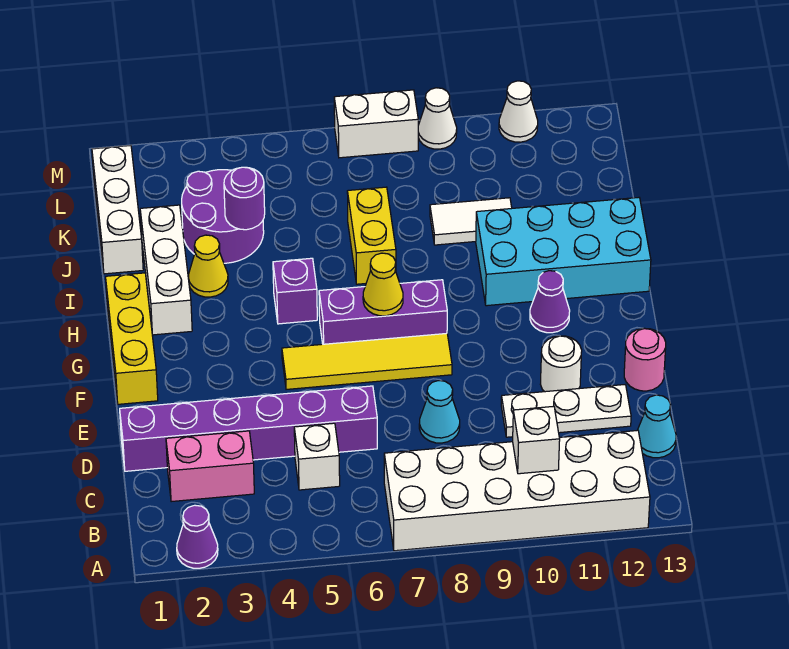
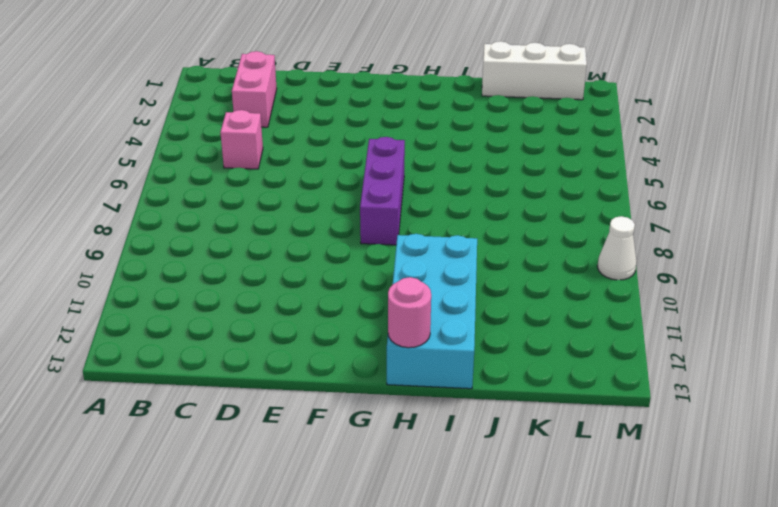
pink brick C5 level 1 -> white brick C5 level 1
pink round brick H13 level 2 -> pink round brick E13 level 1
none -> purple cone A2 level 1
none -> white brick A7:B12 level 1
none -> cyan cone C13 level 1

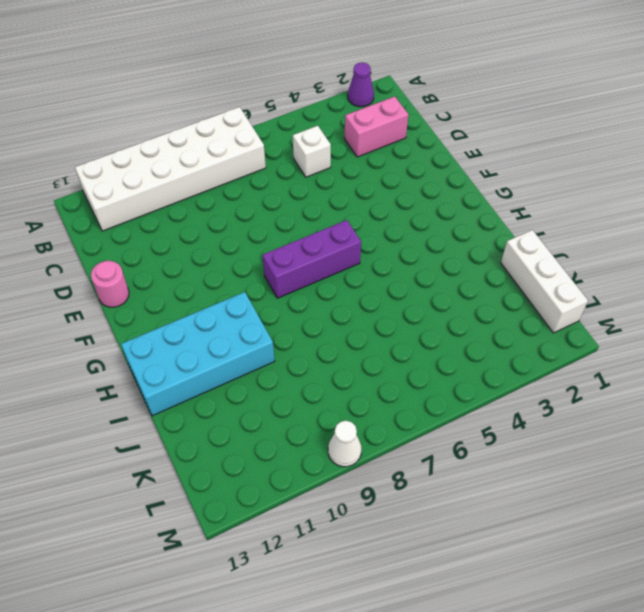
none -> cyan cone C13 level 1
none -> purple brick D1:D6 level 1
none -> cyan cone D8 level 1

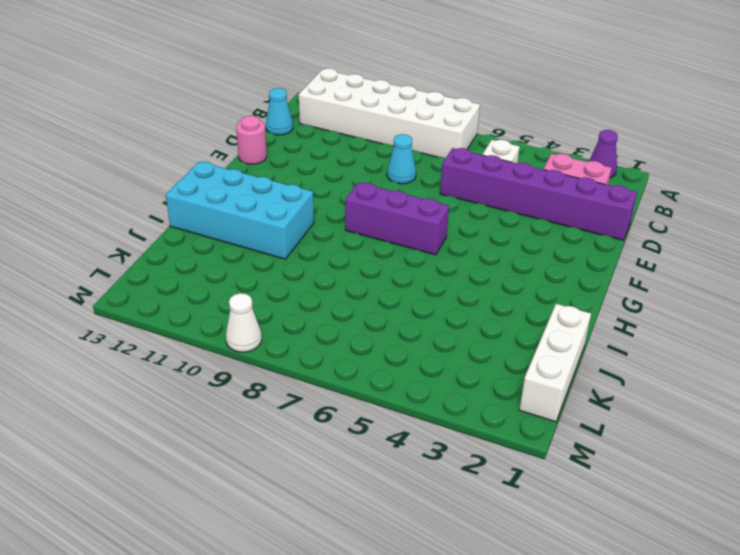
none -> white plate D10:D12 level 1
none -> white round brick E11 level 1
none -> yellow brick F1:H1 level 1

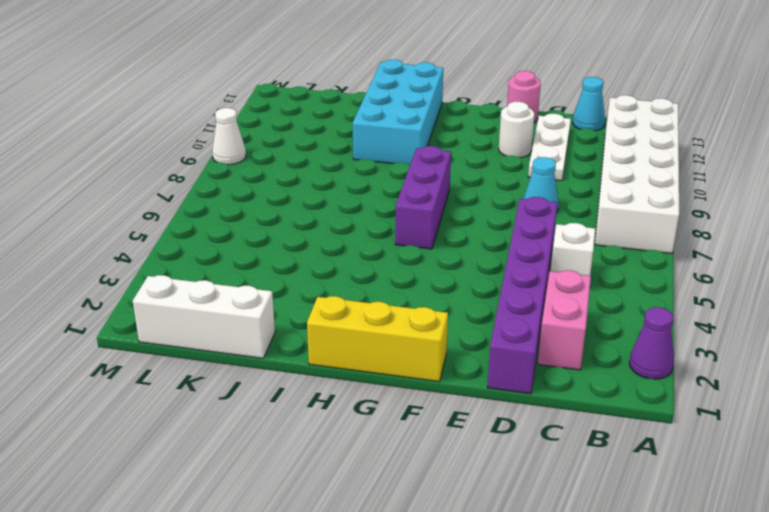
none -> yellow tile F5:F8 level 1
none -> purple cone G11 level 1
none -> white brick H2:J2 level 1

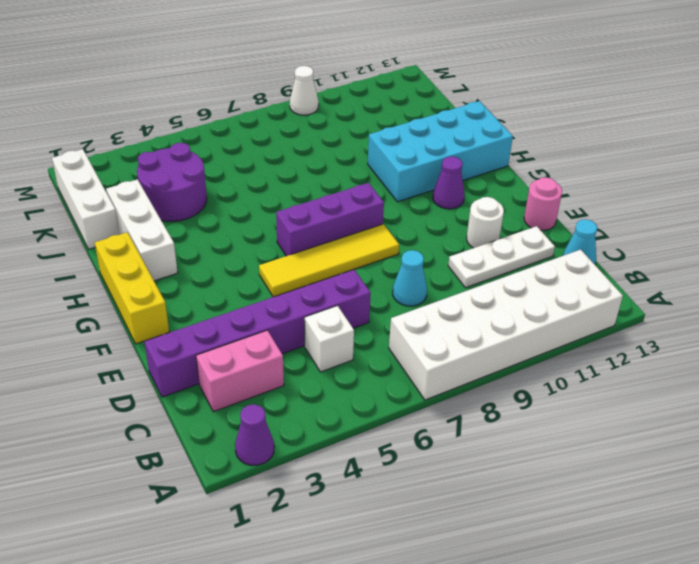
none -> purple brick H5 level 1
none -> yellow cone I3 level 1
none -> yellow brick I7:J7 level 1

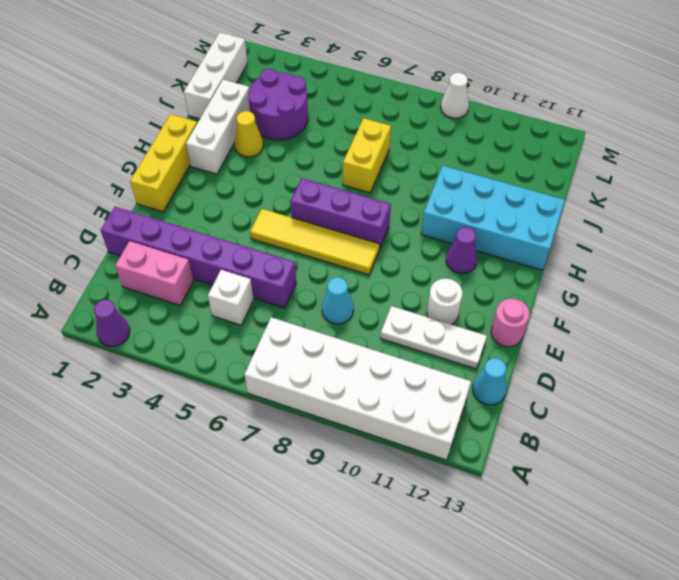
none -> purple brick H5 level 1
none -> white tile J9:J10 level 1
none -> white brick M7:M8 level 1

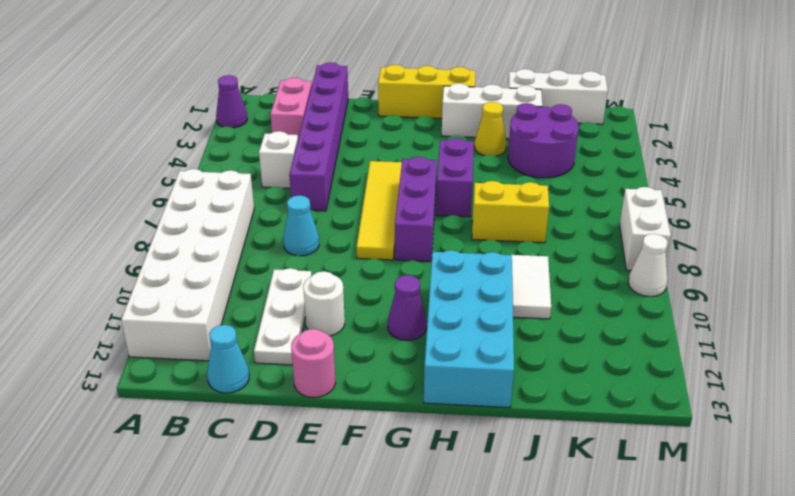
purple brick H5:H6 level 1 -> purple brick H5 level 1
none -> white cone M11 level 1
none -> white brick B10 level 2
none -> yellow cone G7 level 2

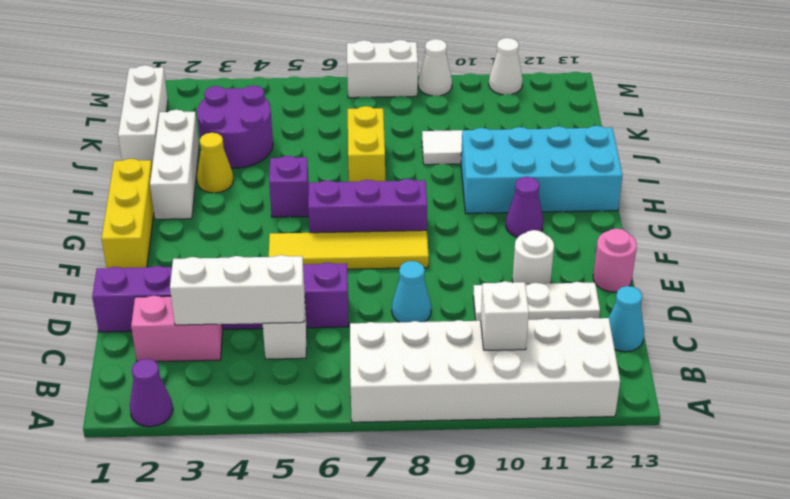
white brick C3:C5 level 2 -> none
none -> yellow cone G7 level 2
none -> purple round brick J4 level 2

